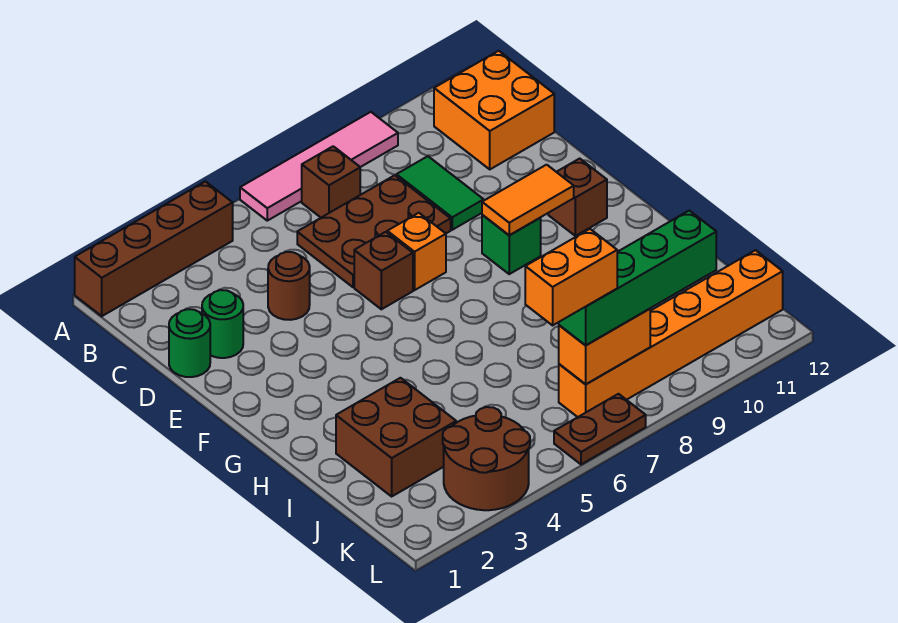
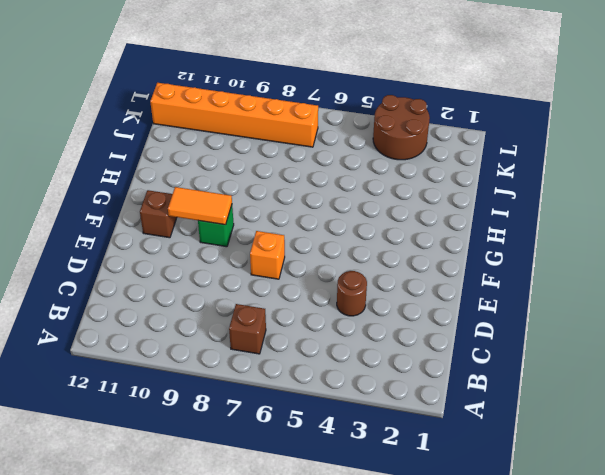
none -> brown brick A1:A4 level 1
none -> pink tile A6:A9 level 1
none -> orange brick B11:C12 level 1

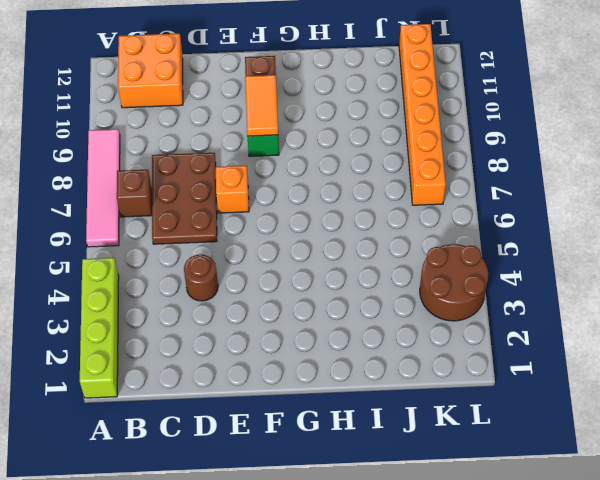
lime brick A1:A4 level 1 -> brown brick A1:A4 level 1
none -> green tile C9:D9 level 1
none -> green round brick D1 level 1
none -> green round brick D2 level 1

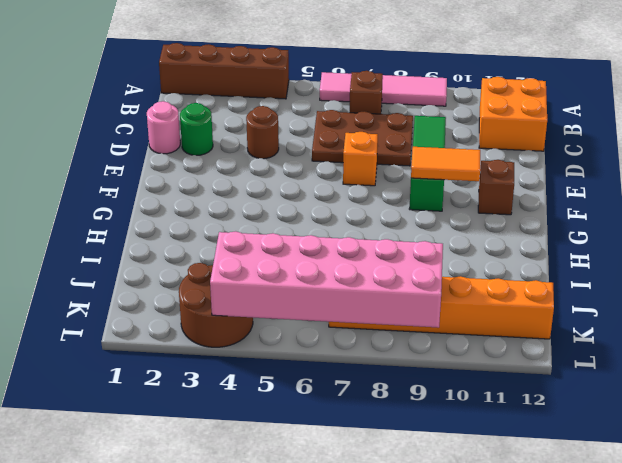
pink round brick D1 level 1 -> green round brick D1 level 1
pink brick K4:L9 level 2 -> orange brick K7:K8 level 2
none -> brown brick E6 level 1
none -> brown brick I2:J3 level 1
none -> brown plate L6:L7 level 1

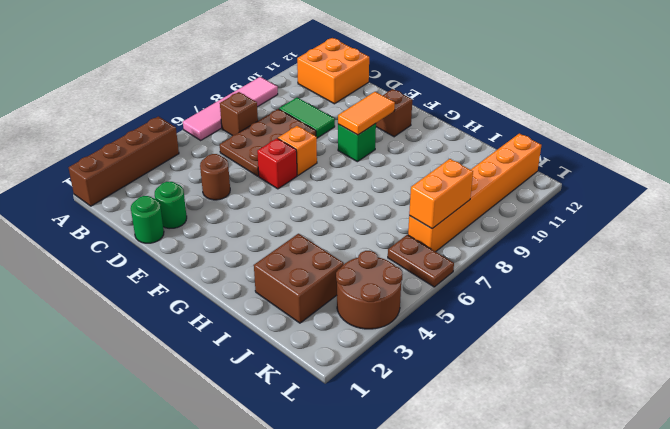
red brick E6 level 1 -> brown brick E6 level 1
brown plate K6:L6 level 1 -> brown plate L6:L7 level 1
none -> green brick K7:K10 level 3
none -> orange brick K6:K7 level 4

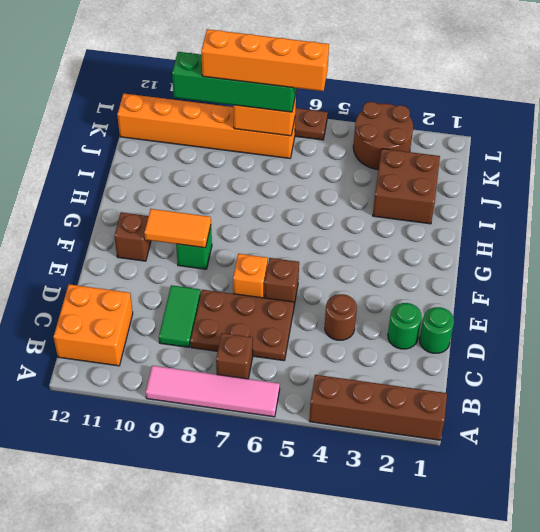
orange brick K6:K9 level 4 -> orange brick K6:K7 level 4

